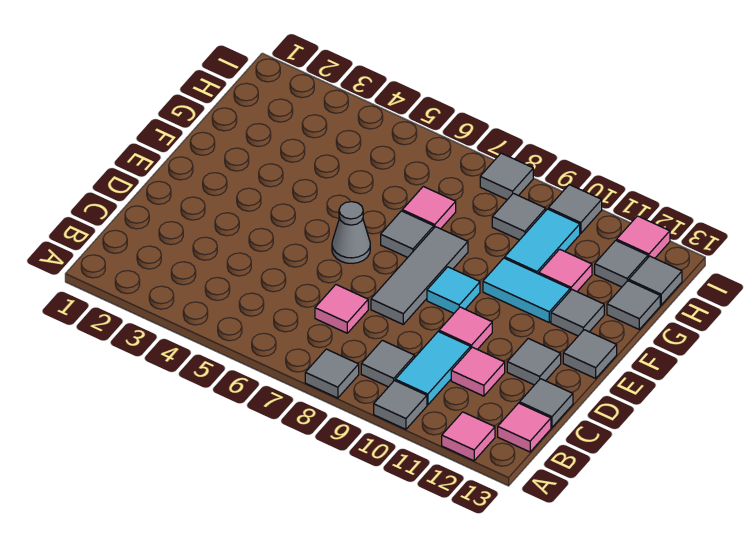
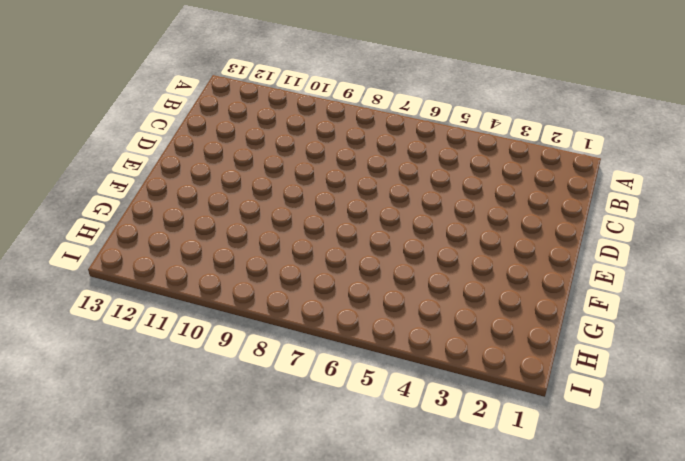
none -> grey tile A8 level 1
none -> grey tile A10 level 1
none -> pink tile A12 level 1

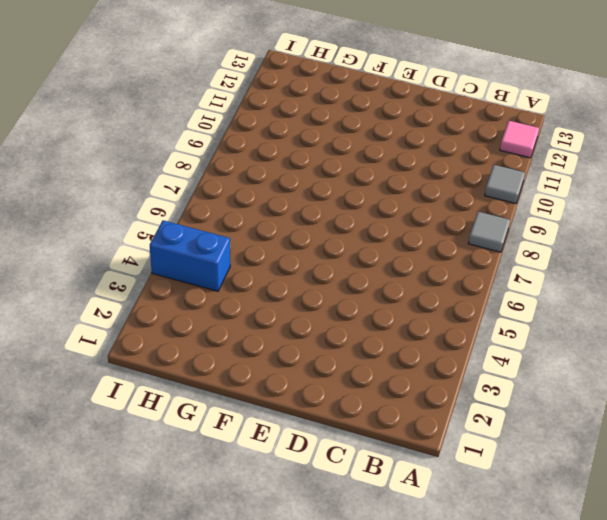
blue brick H4:I4 level 1 -> none
none -> grey tile B9 level 1
none -> cyan tile B10:C10 level 1
none -> pink tile B13 level 1

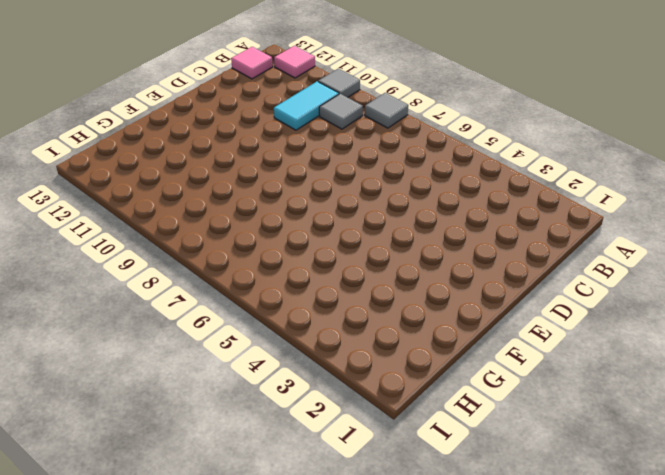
none -> pink tile C7 level 1
none -> pink tile C11 level 1
none -> grey tile C13 level 1

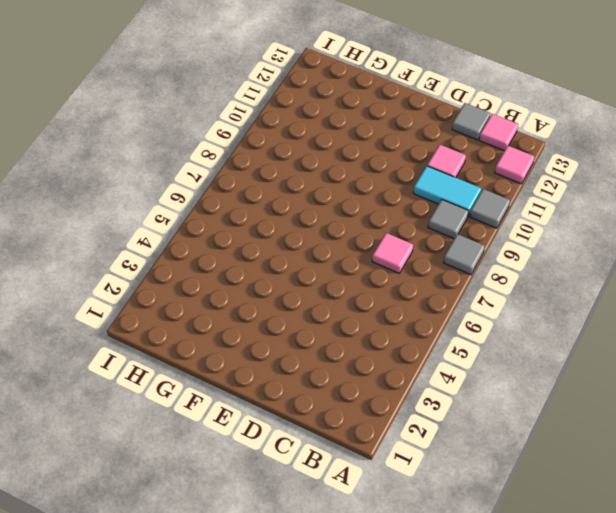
none -> grey tile D8:F8 level 1
none -> pink tile D10 level 1
none -> grey tile D12 level 1

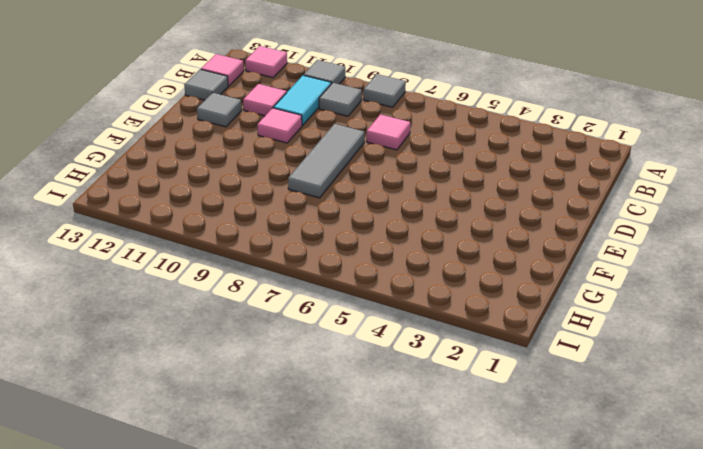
none -> grey cone E6 level 1
none -> cyan tile E9 level 1
none -> grey tile E13 level 1

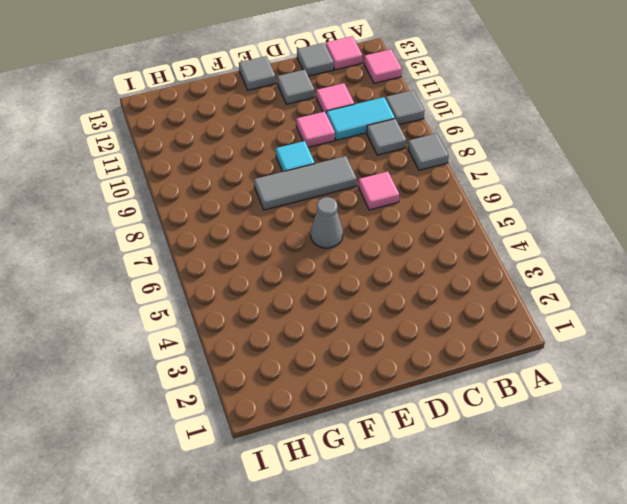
none -> grey tile F7 level 1
none -> cyan tile F10:F11 level 1
none -> grey tile F12 level 1

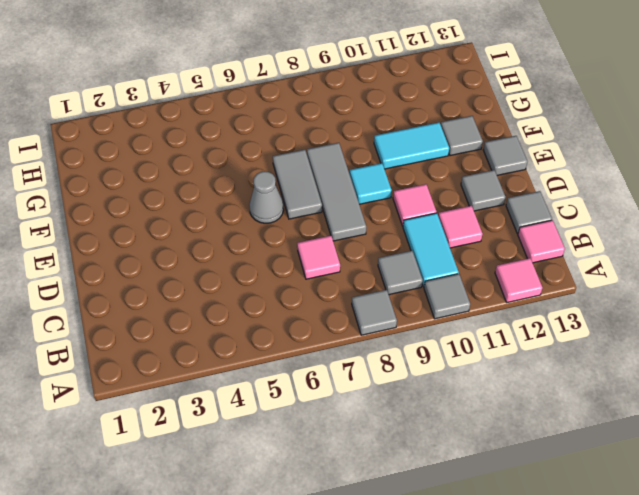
grey tile E7:F7 level 1 -> grey tile F7 level 1
none -> pink tile G7 level 1
none -> cyan tile G10:H10 level 1
none -> pink tile G11 level 1

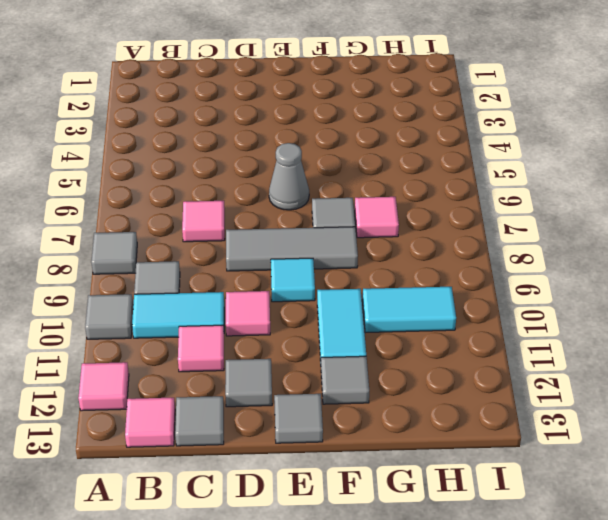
none -> pink tile G11 level 1
none -> grey tile G13 level 1
none -> grey tile H9 level 1

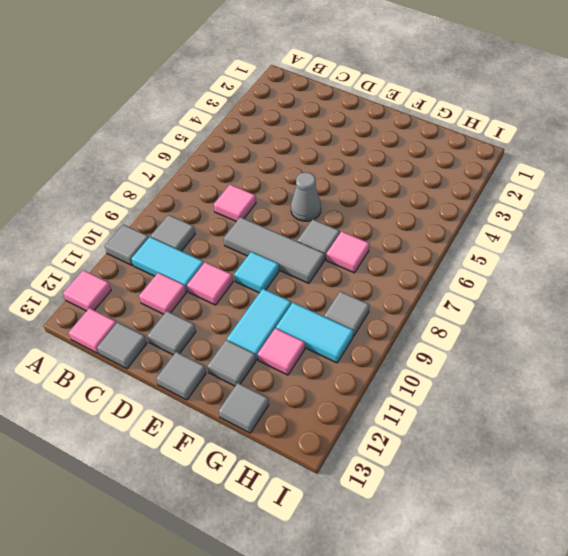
none -> grey tile A8 level 1
none -> grey tile H12 level 1
none -> grey tile H13 level 1

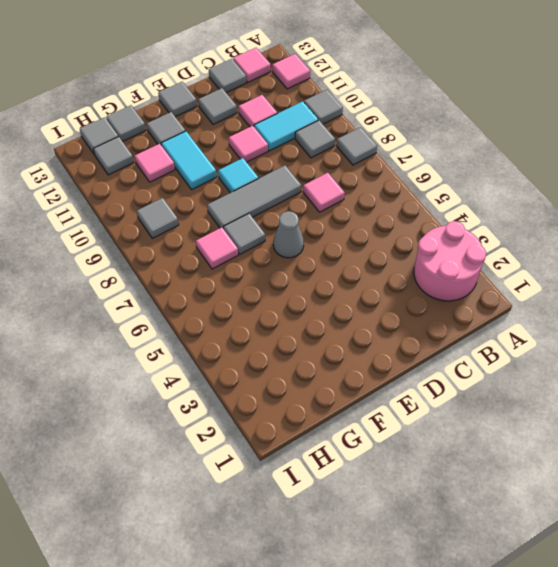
pink round brick A2:B3 level 1 -> none
none -> cyan tile G10:H10 level 1
none -> grey tile I8 level 1
none -> grey tile I10 level 1

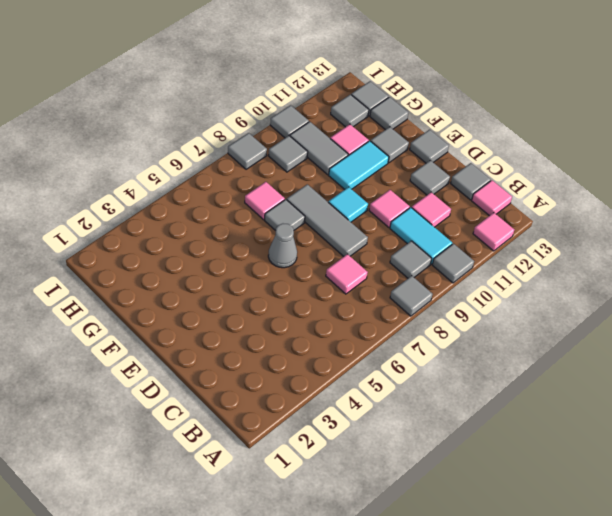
grey tile G10:H10 level 1 -> cyan tile G10:H10 level 1
none -> pink tile I12 level 1

